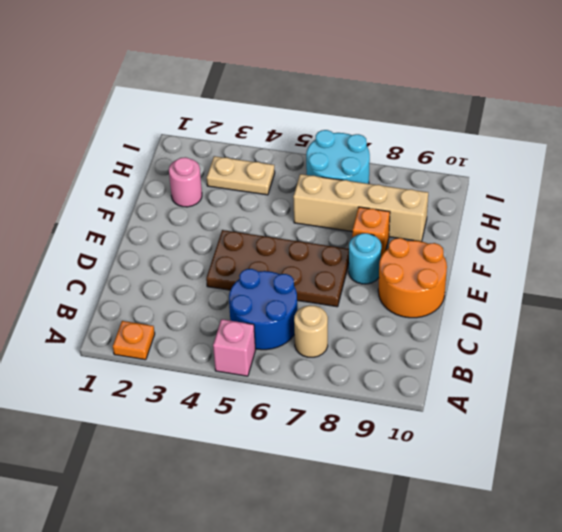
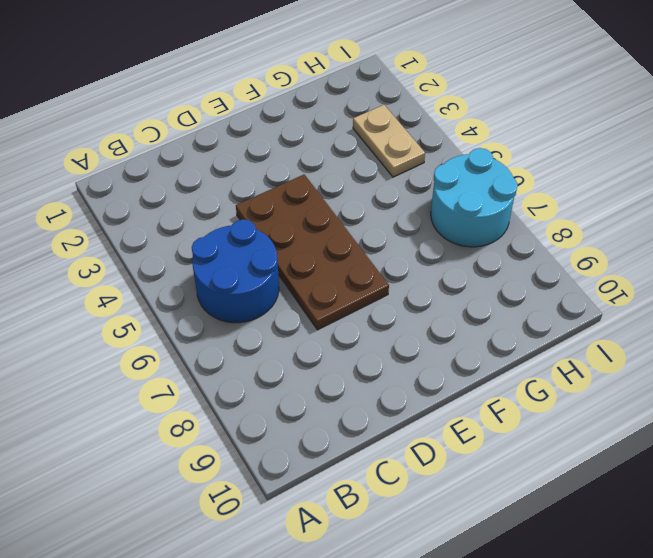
none -> orange plate A2 level 1
none -> pink brick A5 level 1
none -> tan round brick B7 level 1

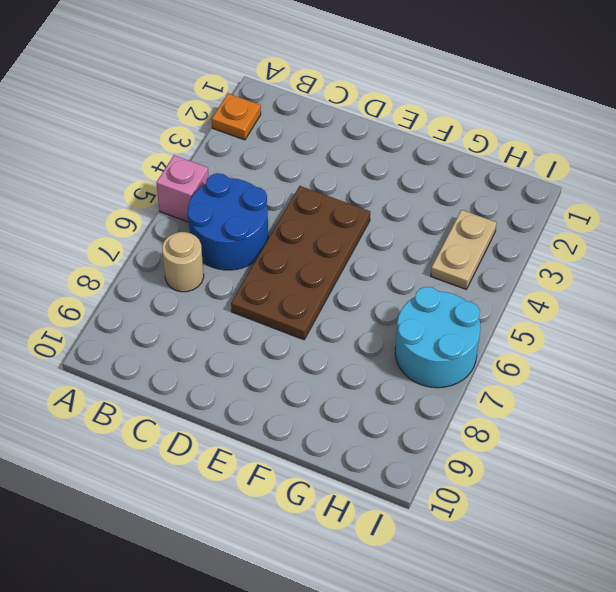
none -> orange round brick D9:E10 level 1
none -> cyan round brick E8 level 1
none -> orange brick F8 level 1

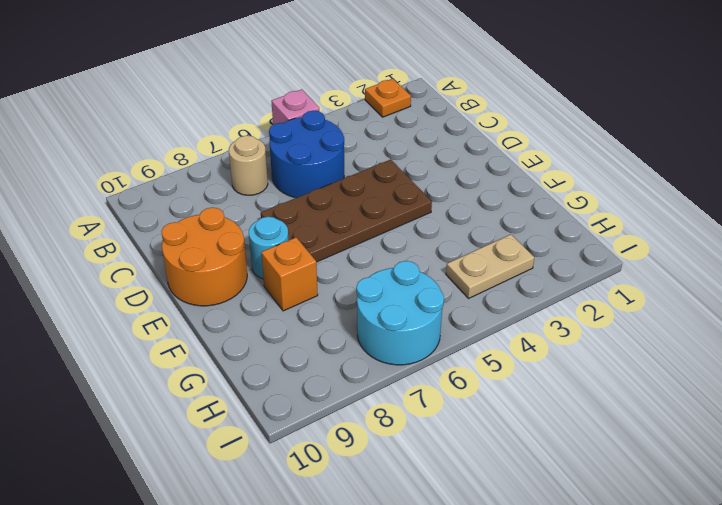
none -> pink round brick G2 level 1
none -> tan brick G6:G9 level 1

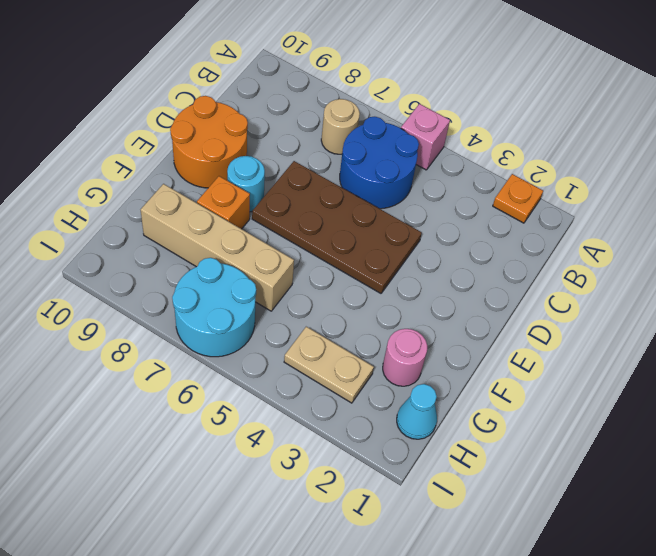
cyan cone H1 level 1 -> none

